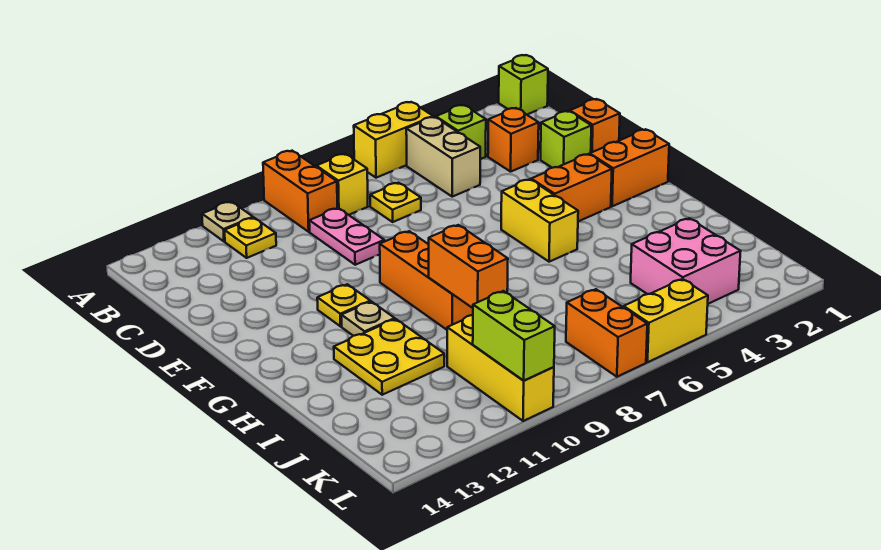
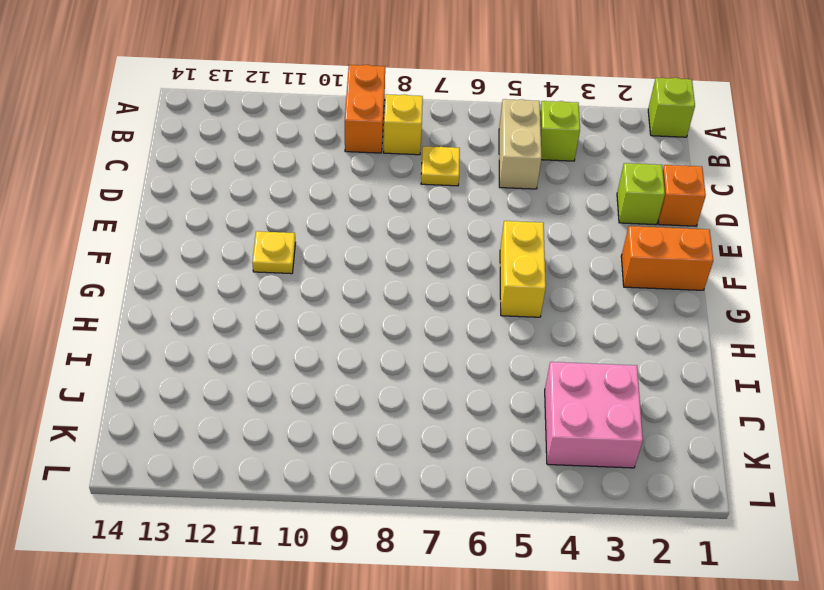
none -> yellow brick A5:A6 level 1
none -> tan plate A11 level 1
none -> yellow plate B11 level 1

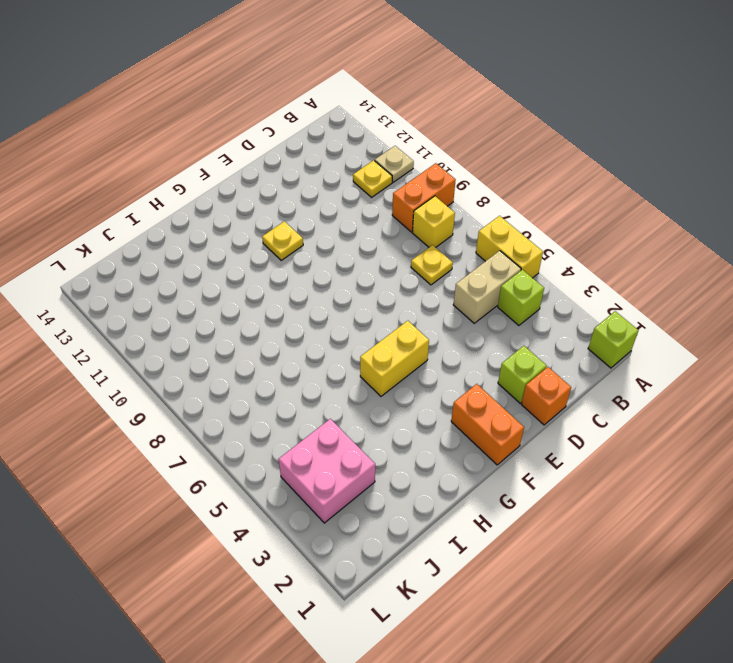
none -> orange brick C3 level 1
none -> pink plate C9:D9 level 1
none -> orange brick F3:F4 level 1

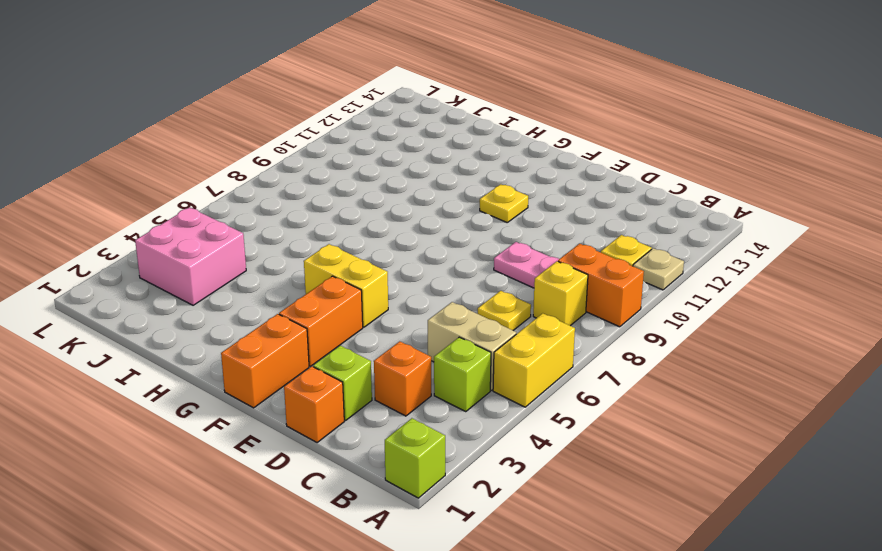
none -> orange brick F9:H9 level 1
none -> tan plate G11 level 1
none -> yellow plate H11:I12 level 1

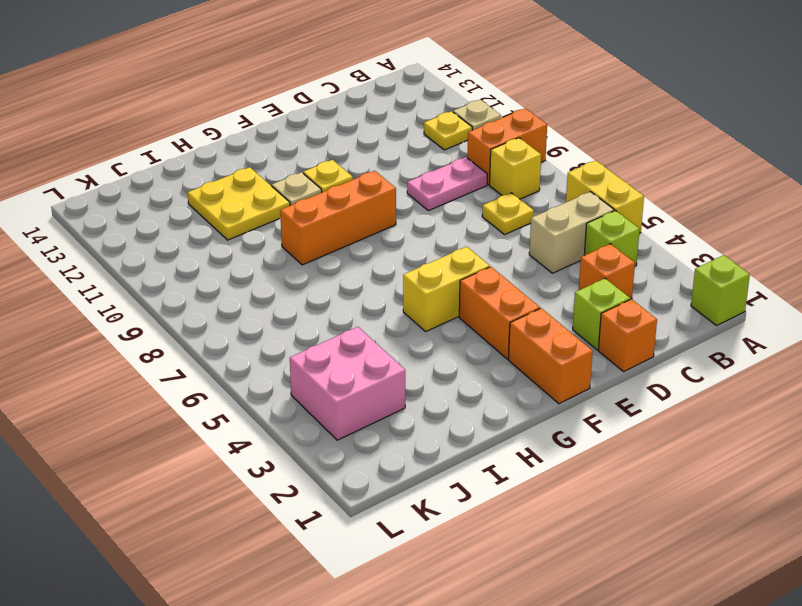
none -> yellow brick J10:L10 level 1
none -> orange brick K7:L7 level 1
none -> yellow brick L5:L6 level 1

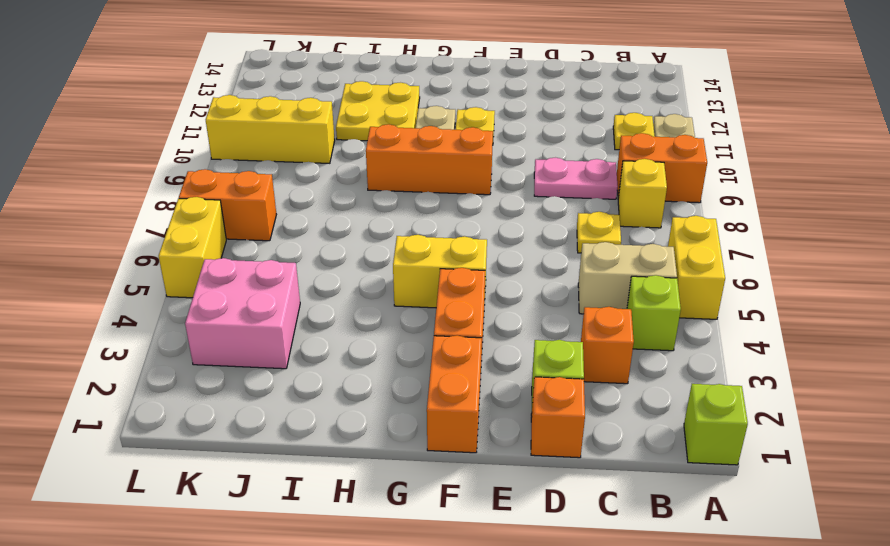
none -> orange brick H9:I9 level 2
none -> lime brick K10:L10 level 2

